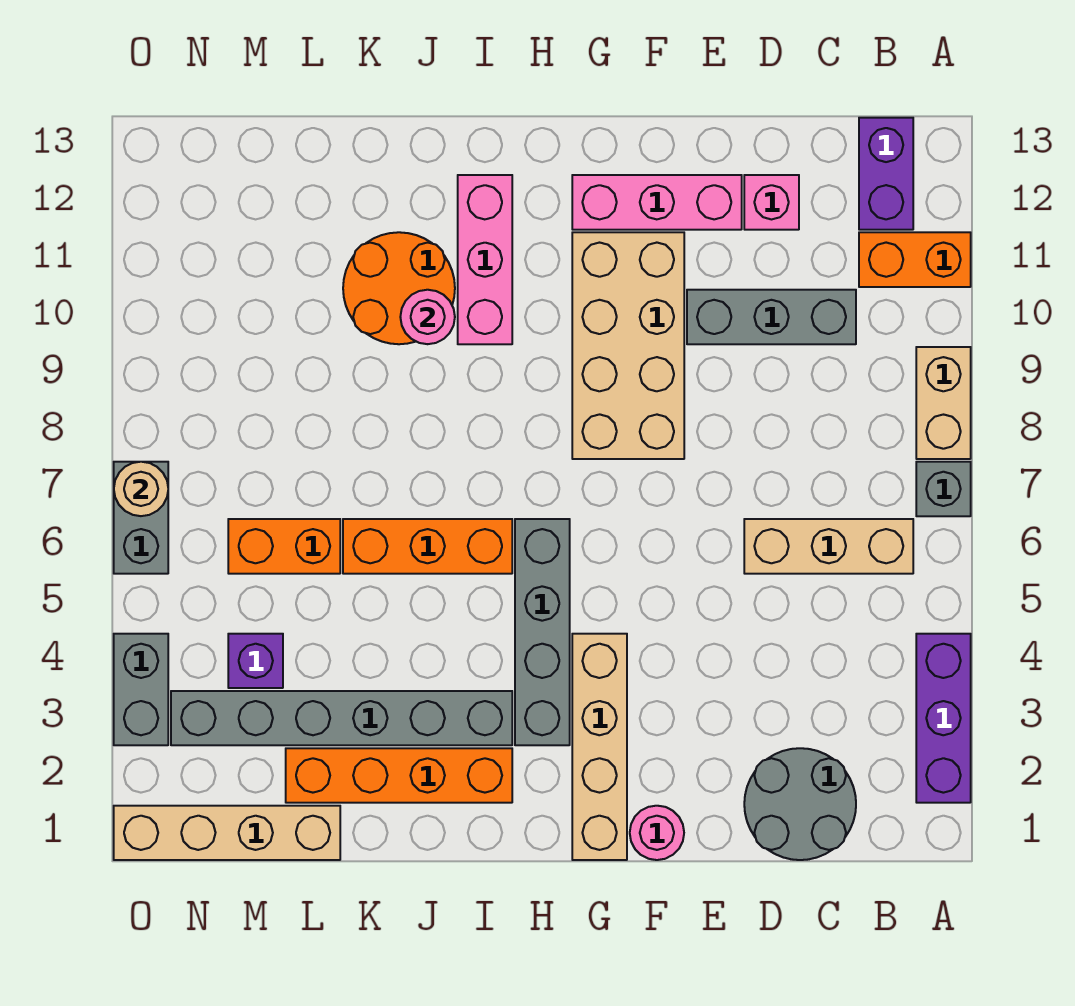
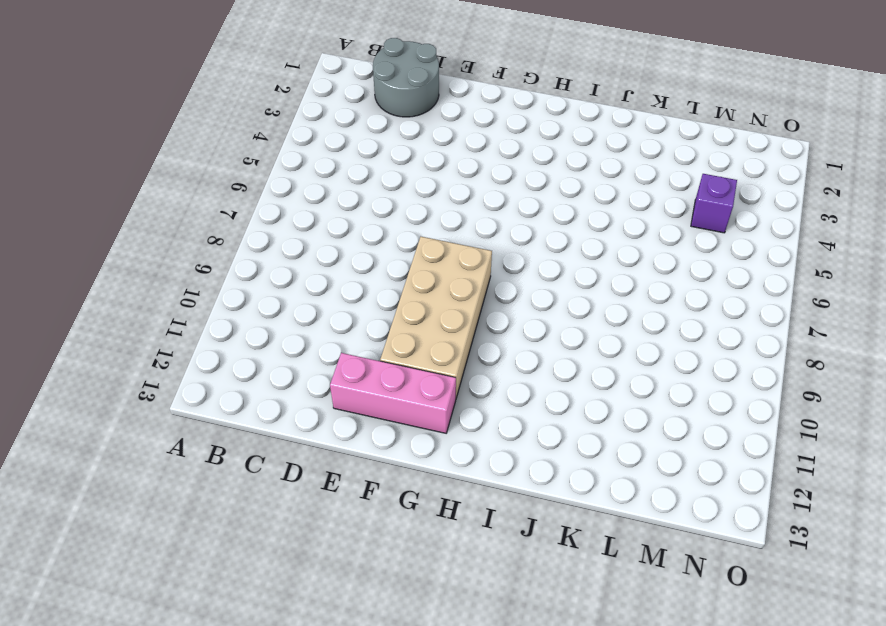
none -> purple brick A2:A4 level 1
none -> grey brick A7 level 1
none -> tan brick A8:A9 level 1

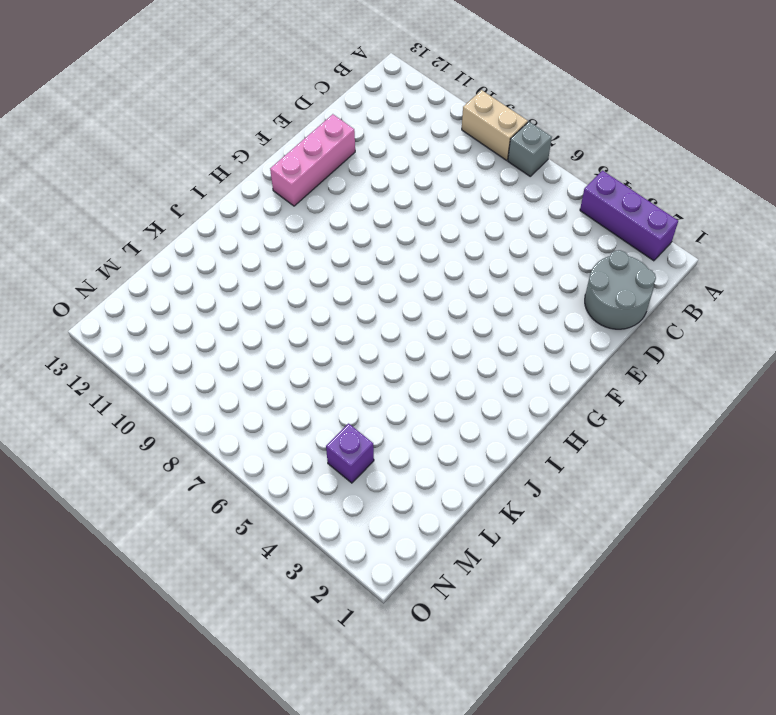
none -> orange brick A11:B11 level 1
none -> tan brick B6:D6 level 1
none -> purple brick B12:B13 level 1

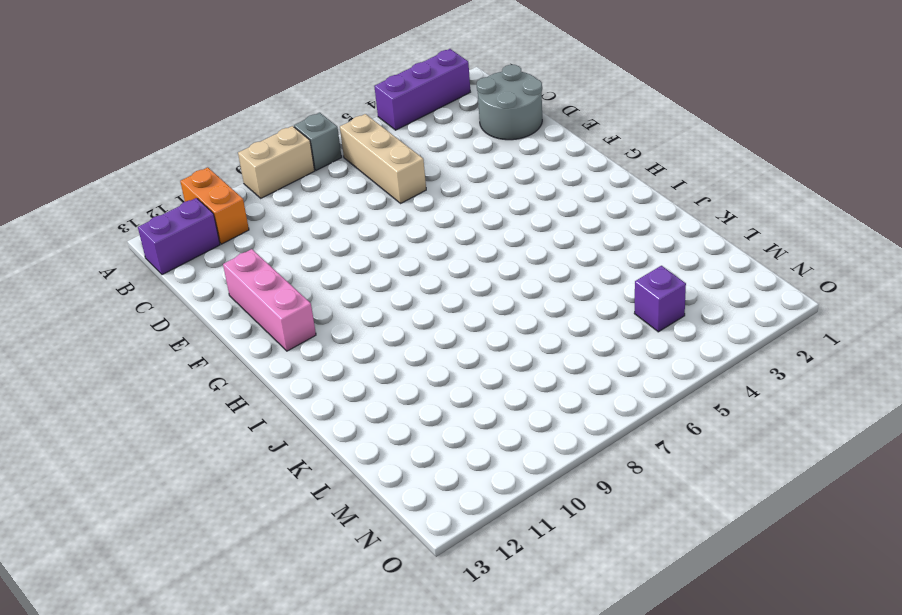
none -> grey brick C10:E10 level 1
none -> pink brick D12 level 1
none -> pink round brick F1 level 1

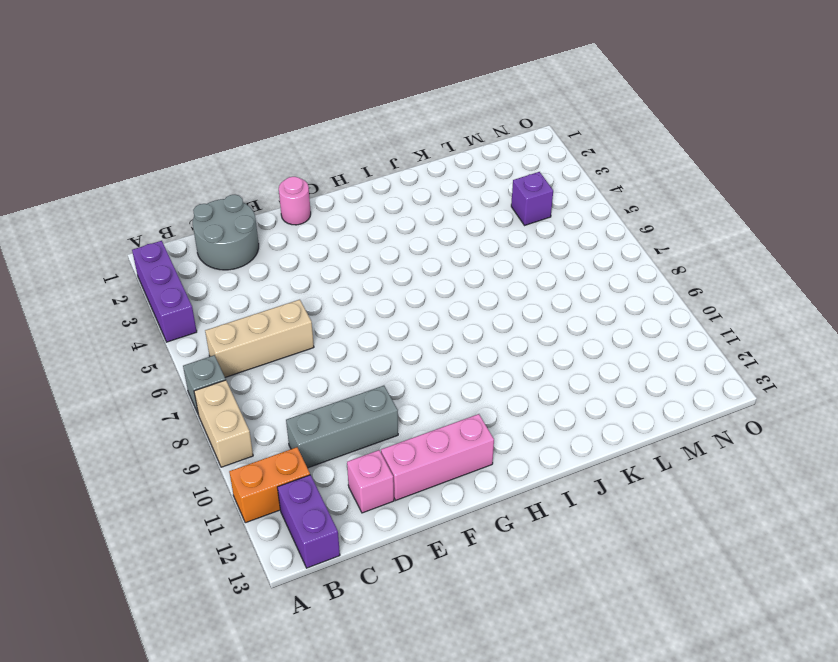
none -> tan brick F8:G11 level 1
none -> tan brick G1:G4 level 1
none -> grey brick H3:H6 level 1

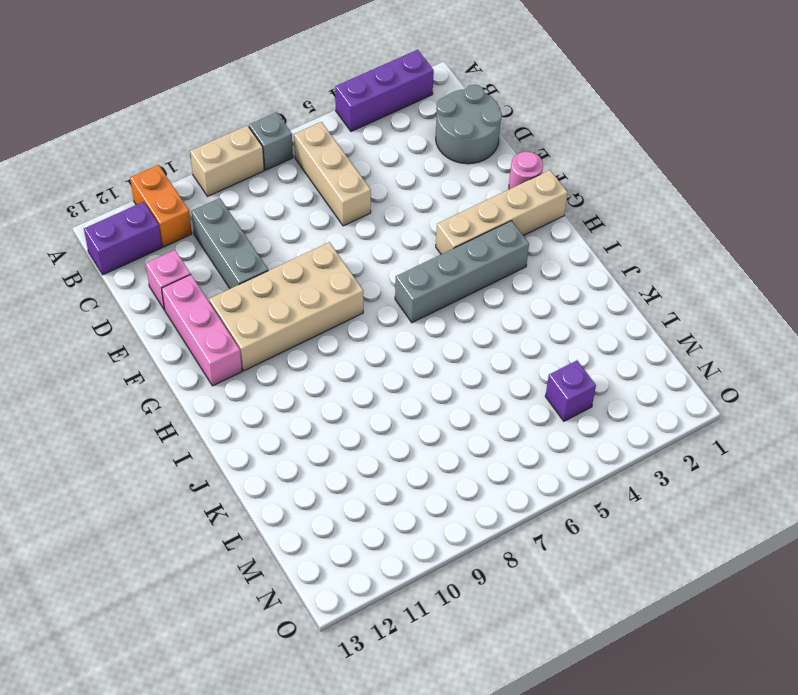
none -> orange brick I2:L2 level 1
none -> grey brick I3:N3 level 1
none -> orange brick I6:K6 level 1

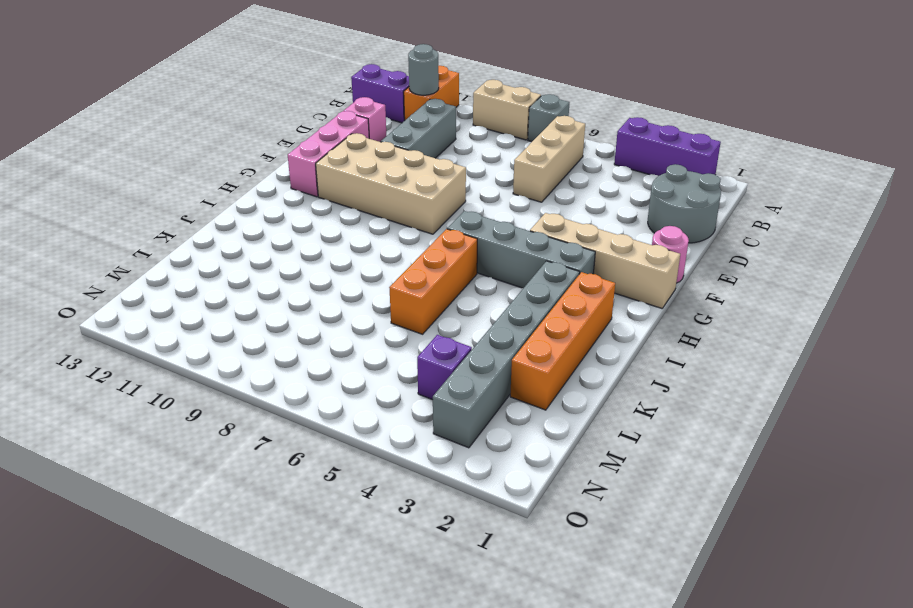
grey round brick B11 level 2 -> none
none -> pink brick I10:I12 level 1
none -> orange round brick J10:K11 level 1
none -> tan brick L1:O1 level 1

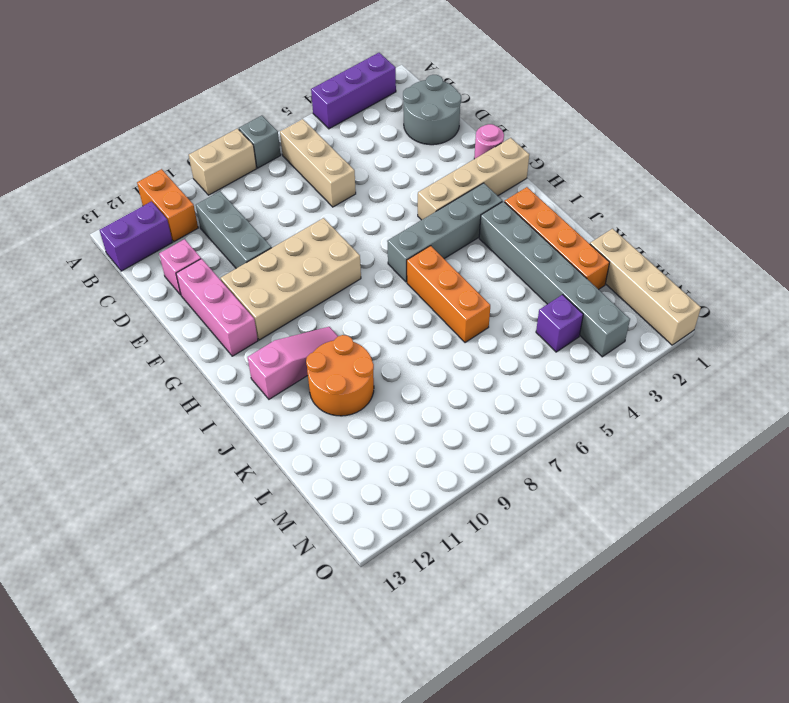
pink slope I10:I12 level 1 top 12 -> pink brick I10:I12 level 1
none -> orange brick L6:M6 level 1
none -> grey brick O3:O4 level 1
none -> grey brick O6:O7 level 1

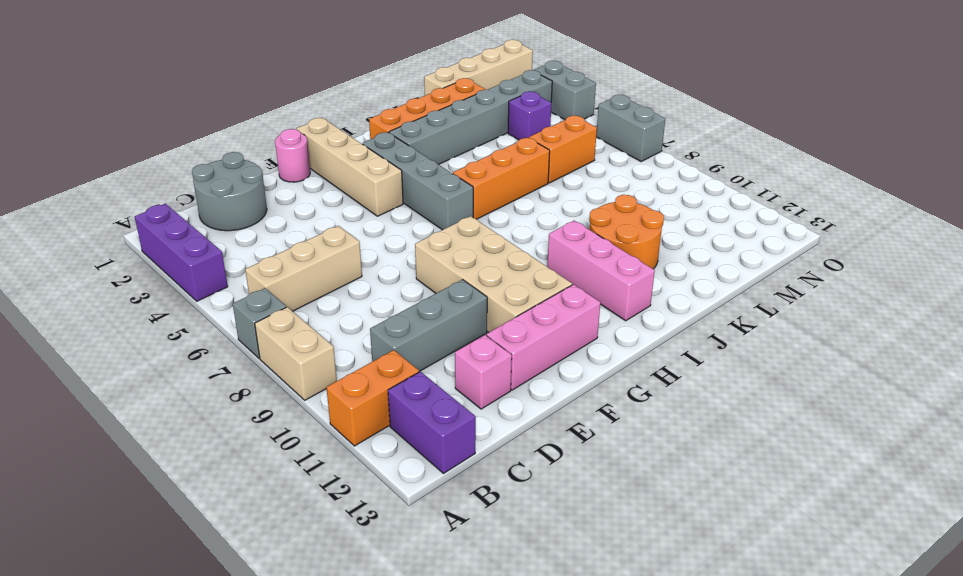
none -> pink round brick J10 level 2
none -> tan round brick O7 level 2

